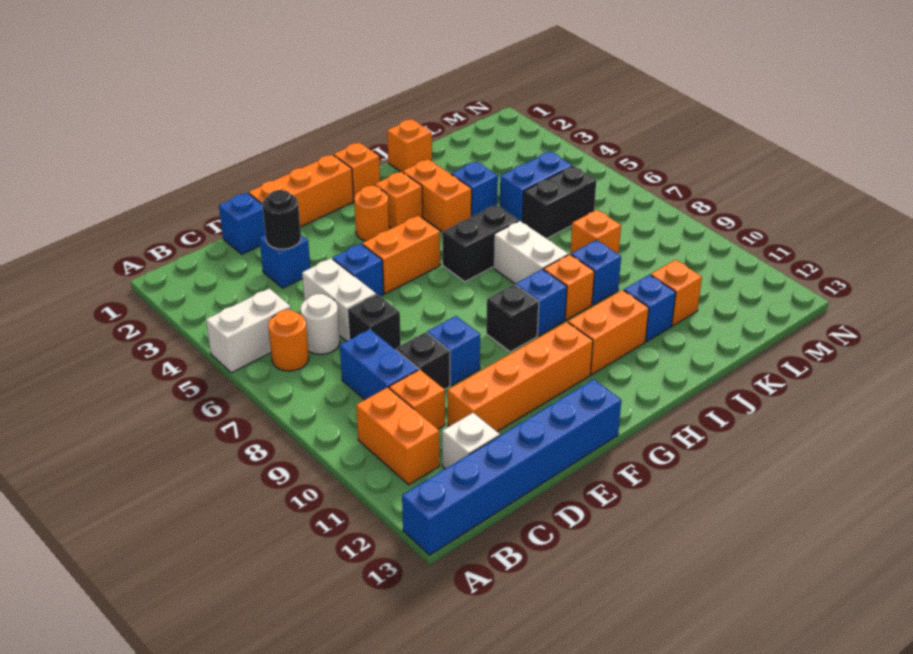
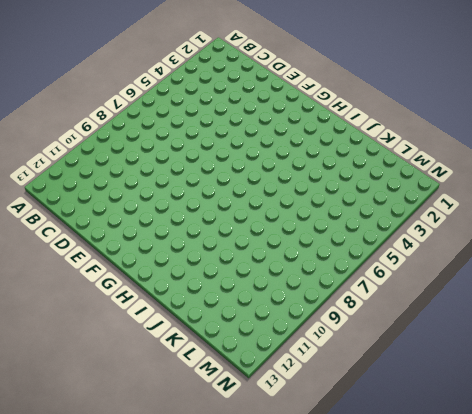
none -> white brick A5:B5 level 1
none -> blue brick A13:F13 level 1
none -> orange round brick B6 level 1
none -> orange brick B10:B11 level 1

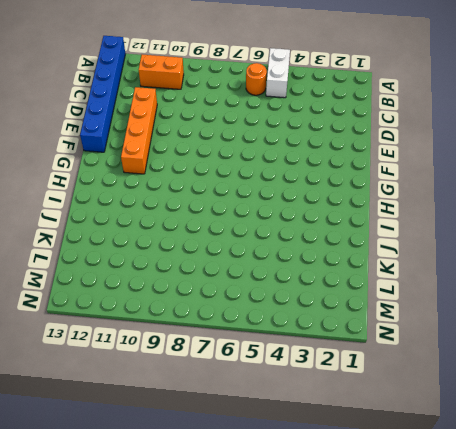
none -> white round brick C6 level 1
none -> blue brick C8:C9 level 1
none -> orange brick C10 level 1
none -> white brick C12 level 1

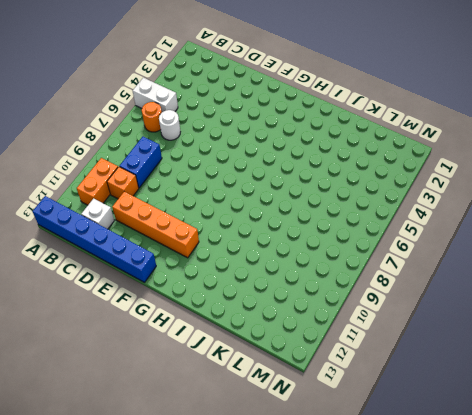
none -> blue brick D1 level 1
none -> blue brick D3 level 1
none -> white brick D5:D6 level 1
none -> black brick D7 level 1

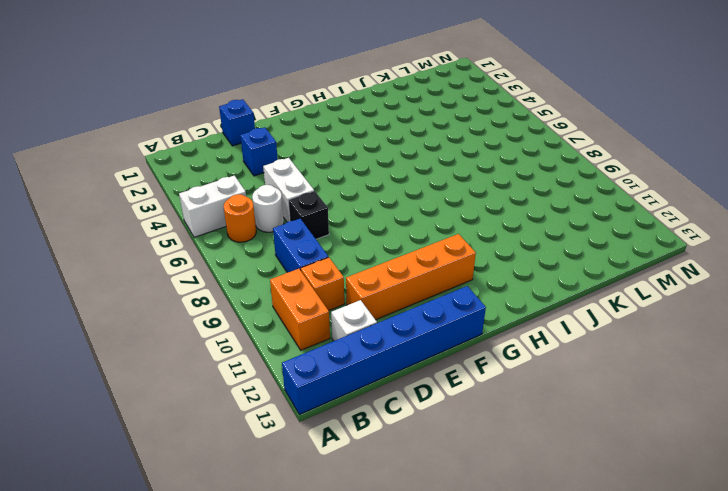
none -> black brick D9 level 1
none -> orange brick E1:G1 level 1
none -> blue brick E5 level 1
none -> blue brick E9 level 1

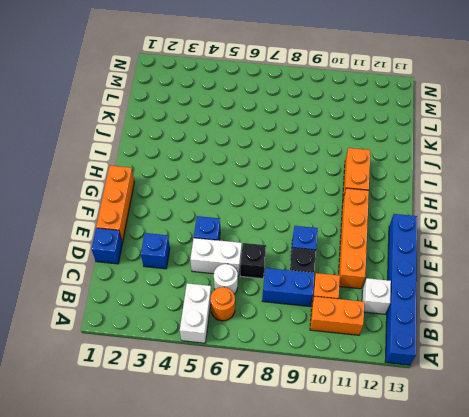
none -> orange brick F5:G5 level 1
none -> orange round brick G3 level 1
none -> black brick G9 level 1
none -> orange brick H1 level 1

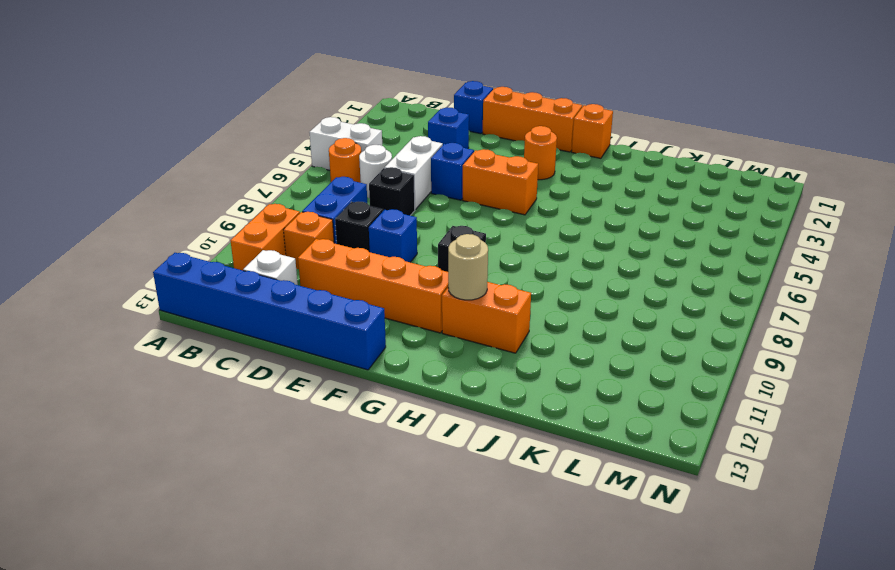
tan round brick H11 level 2 -> none
none -> orange brick H3 level 1
none -> black brick H6:I6 level 1
none -> blue brick H9 level 1
none -> orange brick I3:I4 level 1

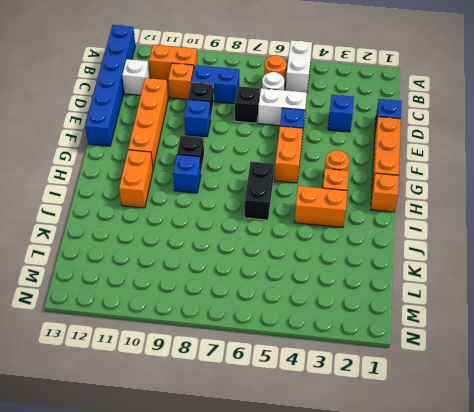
none -> white brick I7:I8 level 1
none -> orange brick I9 level 1
none -> orange brick J1 level 1
none -> blue brick J4 level 1

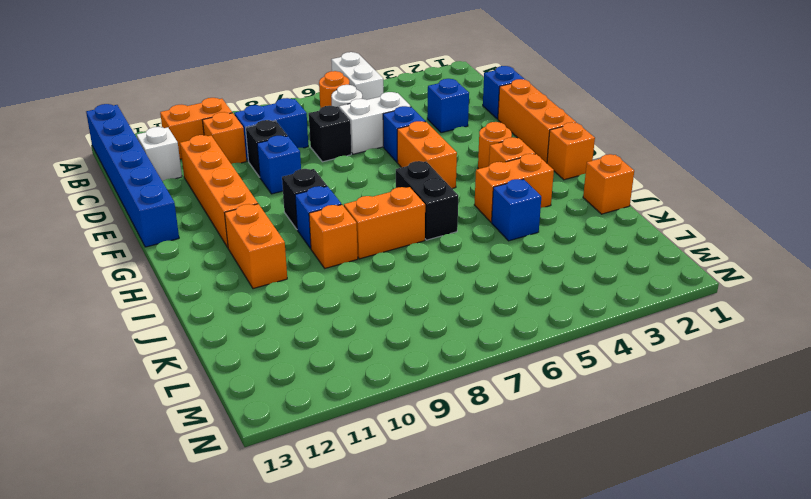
orange brick I7:I8 level 1 -> white brick I7:I8 level 1
none -> blue brick J9 level 1
none -> blue brick J11 level 1
none -> blue brick K5:L5 level 1
none -> black brick K6:L6 level 1

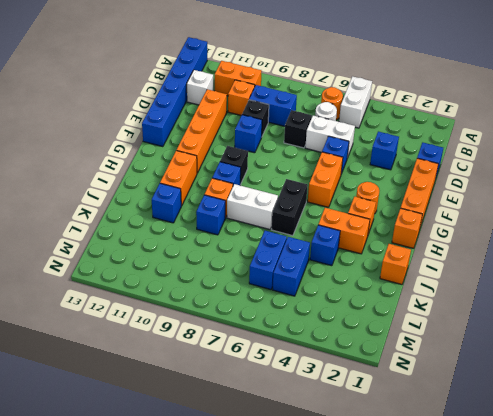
blue brick K6:L6 level 1 -> black brick K6:L6 level 1
none -> orange brick K8 level 1
none -> orange brick K11 level 1
none -> black round brick D3 level 2

